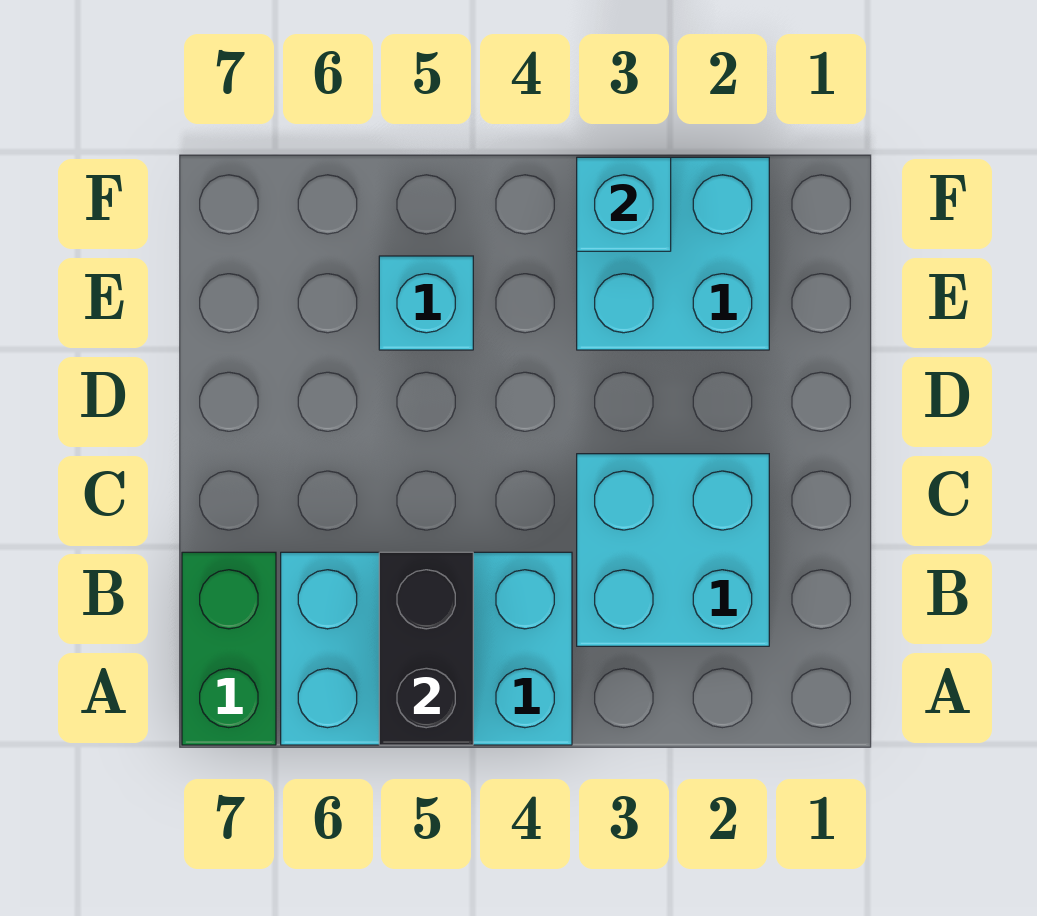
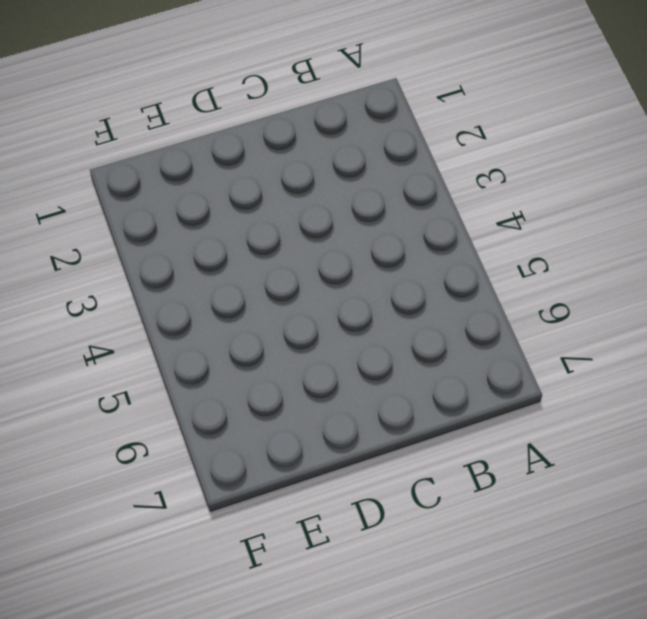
none -> cyan brick A4:B6 level 1
none -> green brick A7:B7 level 1

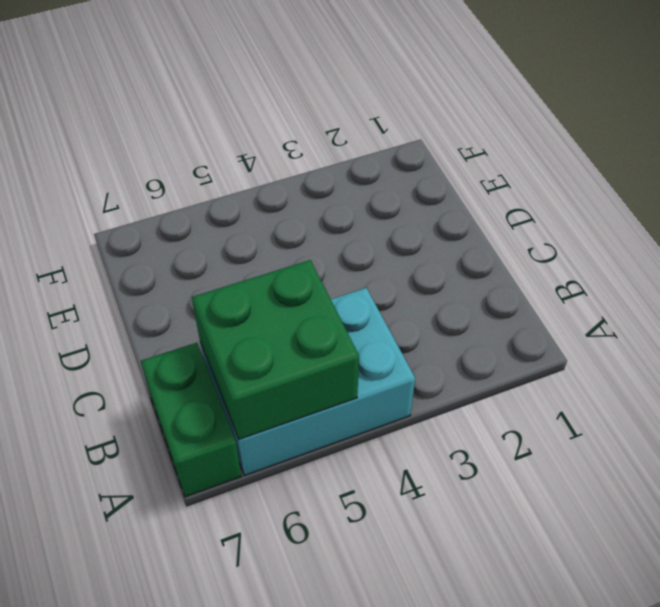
green brick A5:B6 level 2 -> black brick A5:B5 level 2
none -> cyan brick B2:C3 level 1
none -> cyan brick E2:F3 level 1

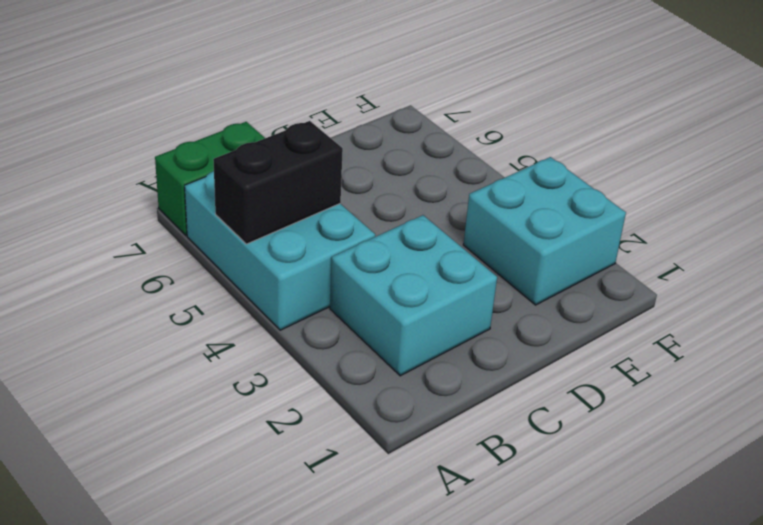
none -> cyan brick E5 level 1
none -> cyan brick F3 level 2

